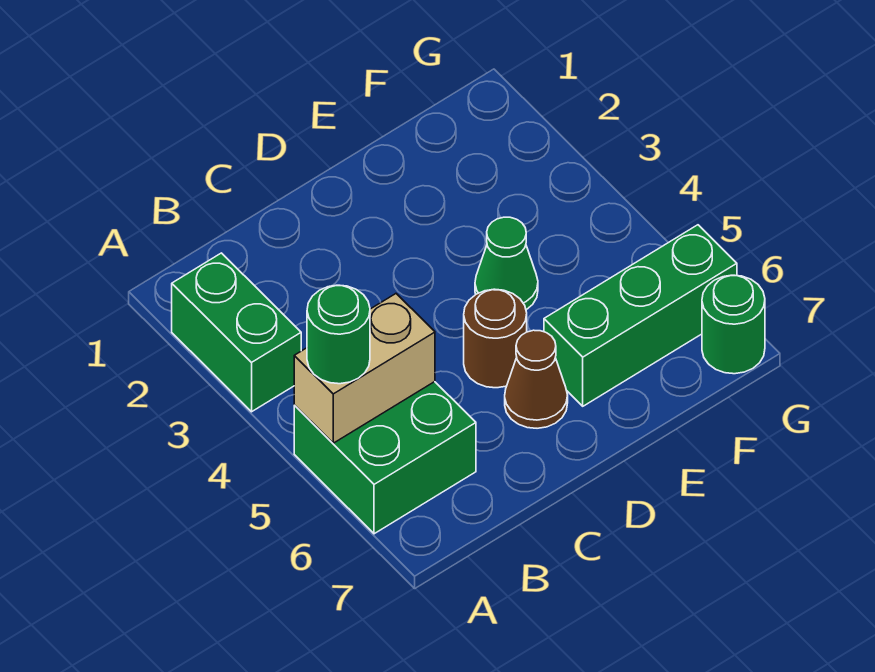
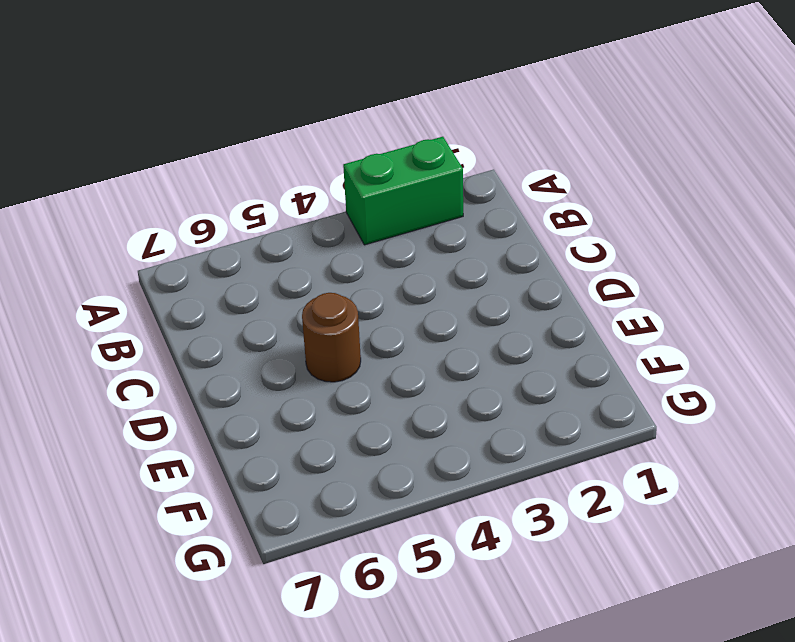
none -> green brick A5:B6 level 1
none -> brown cone D6 level 1

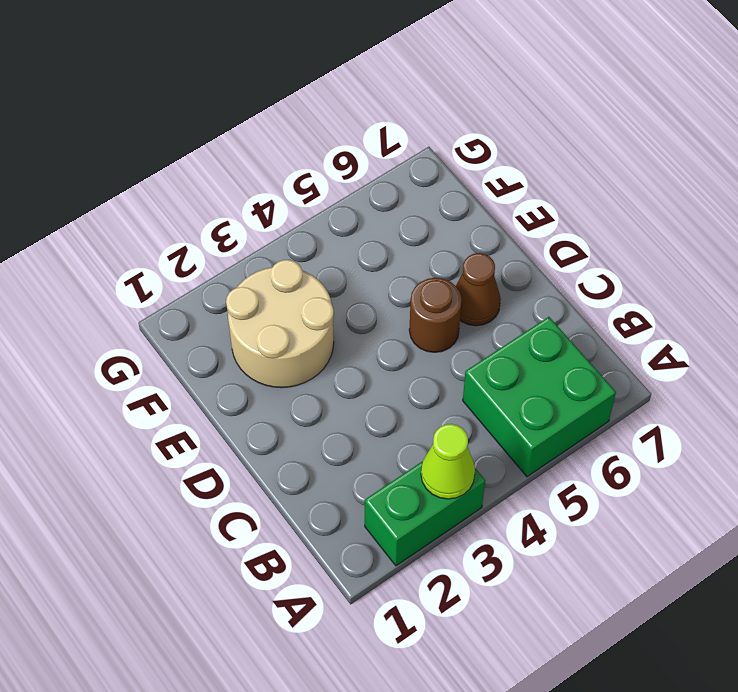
lime cone A3 level 2 -> none
tan round brick E2:F3 level 1 -> none
none -> green cone E4 level 1
none -> green brick E6:G6 level 1

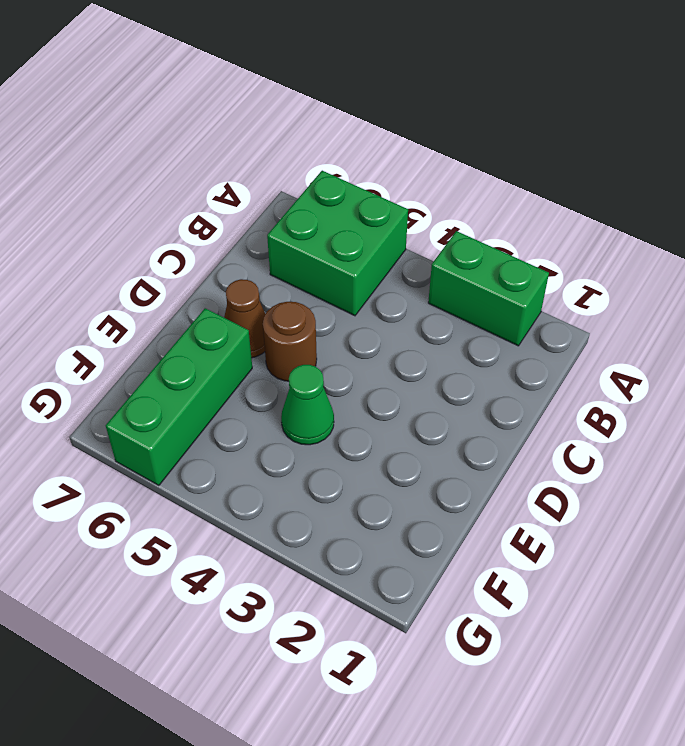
none -> green round brick G7 level 1
none -> tan brick A5:B5 level 2

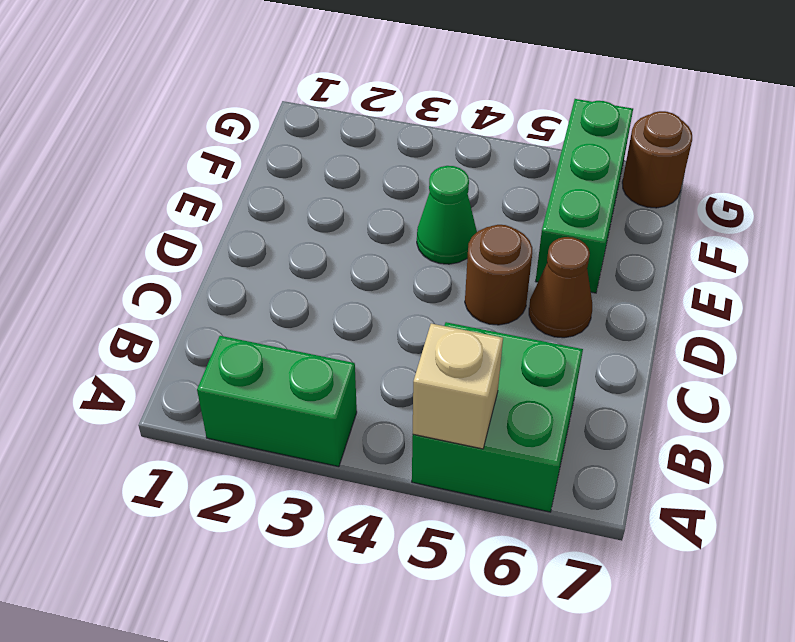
tan brick A5 level 2 -> tan brick A5:B5 level 2
brown round brick G7 level 1 -> green round brick G7 level 1
none -> green round brick A5 level 3

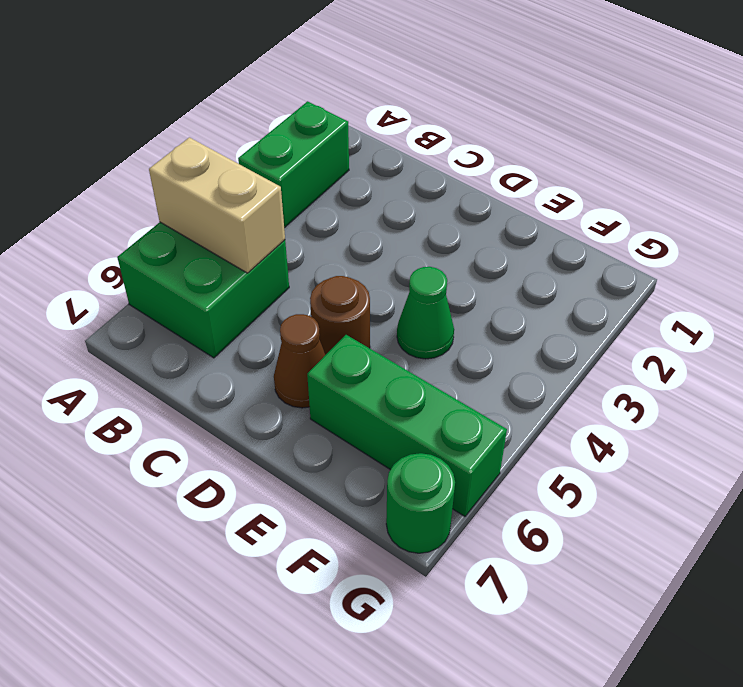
none -> green round brick A5 level 3

